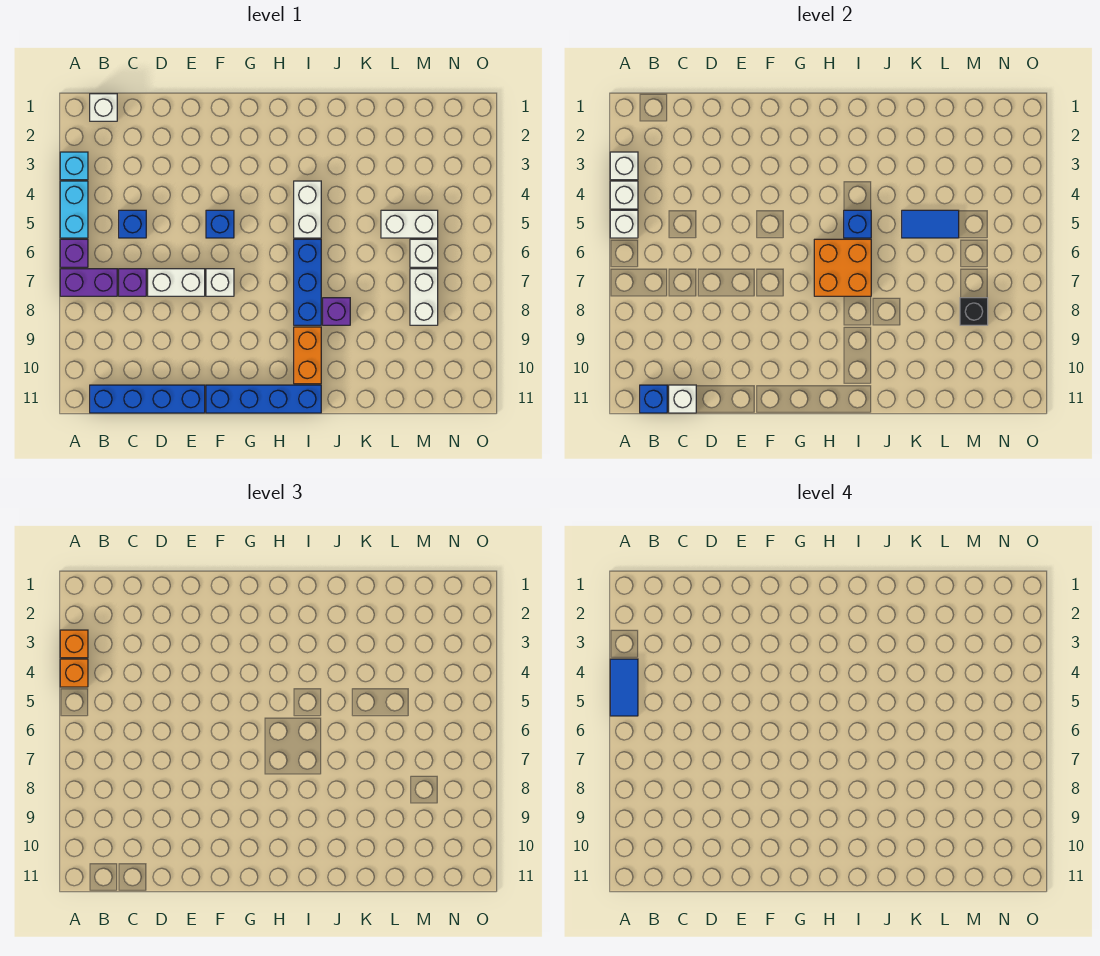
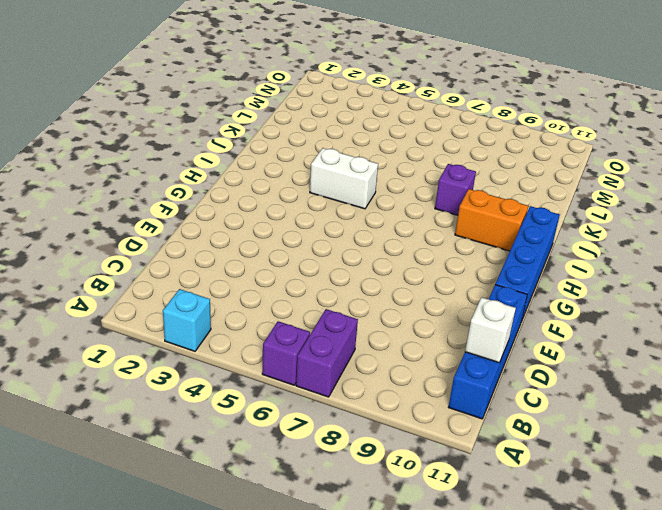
none -> cyan brick A4:A5 level 1
none -> white brick B1 level 1
none -> blue brick C5 level 1
none -> purple brick C7 level 1

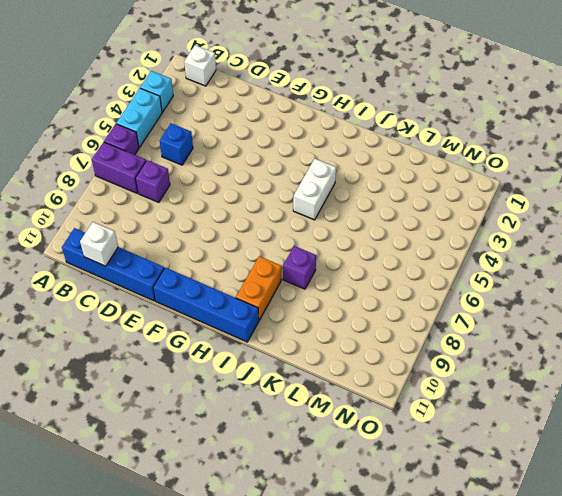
none -> white brick D7:E7 level 1
none -> blue brick F5 level 1
none -> white brick F7 level 1
none -> blue brick I6:I8 level 1

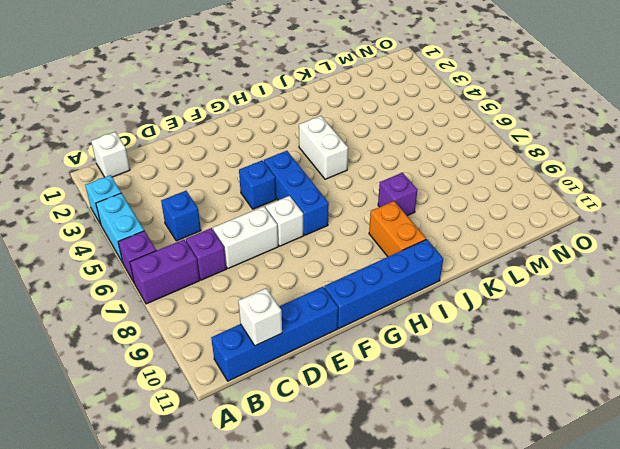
blue brick G5:G7 level 1 -> blue brick I6:I8 level 1
none -> white brick L5:M5 level 1
none -> white brick M6 level 1
none -> white brick M7:M8 level 1
none -> white brick A3 level 2

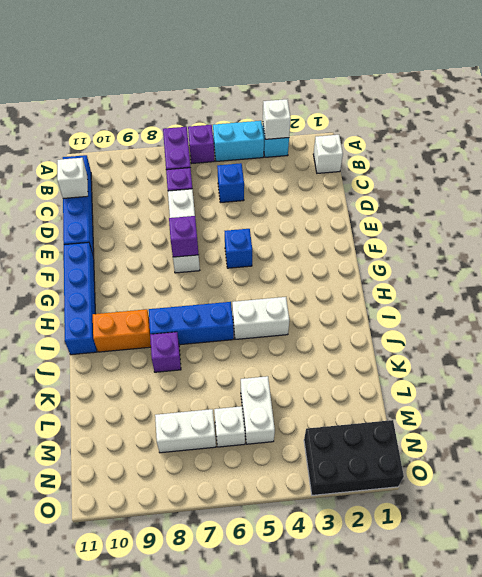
purple brick F7 level 2 -> none
black brick N1:O3 level 1 -> none
none -> white brick A4 level 2
none -> white brick A5 level 2
none -> blue brick B11 level 2
none -> orange brick H6:I7 level 2

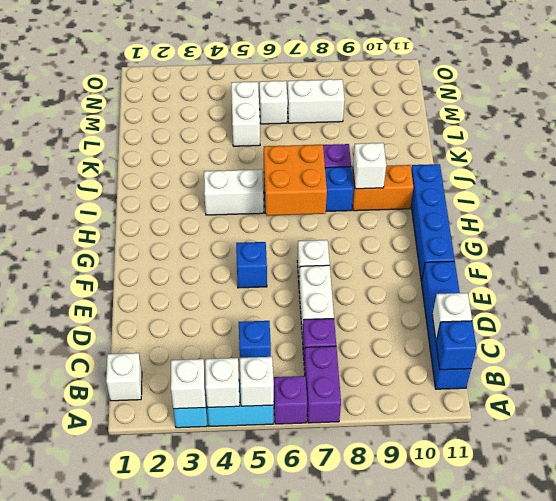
white brick I9 level 2 -> none
none -> blue brick I5 level 2
none -> blue tile K5:L5 level 2
none -> black brick M8 level 2
none -> orange brick A3 level 3

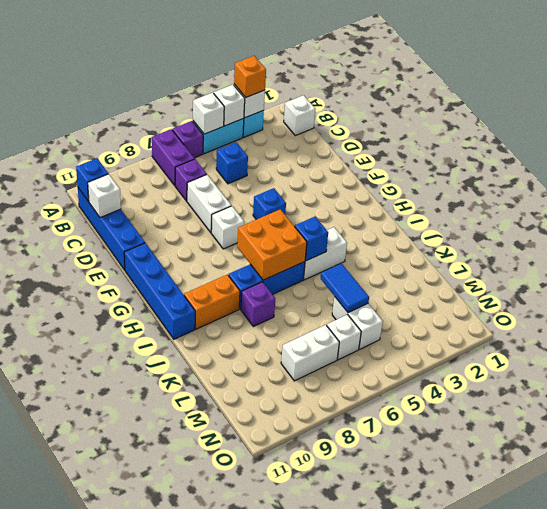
none -> black brick M8 level 2
none -> orange brick A4 level 3
none -> blue tile A4:A5 level 4

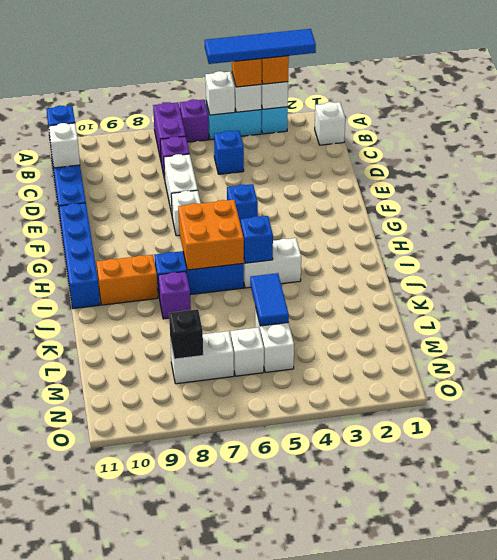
blue tile A2:A5 level 4 -> blue tile A4:A5 level 4

